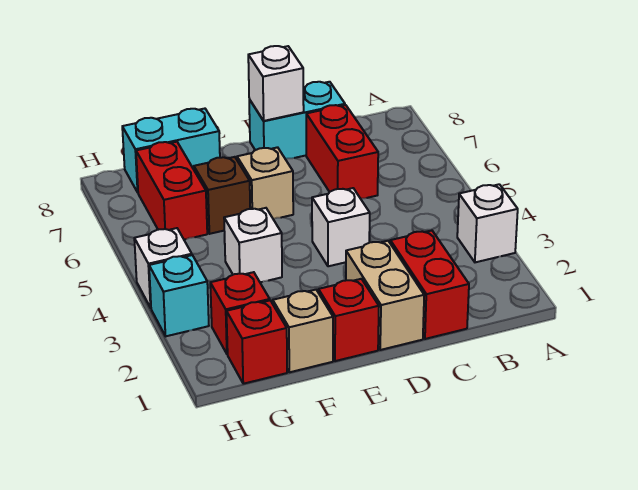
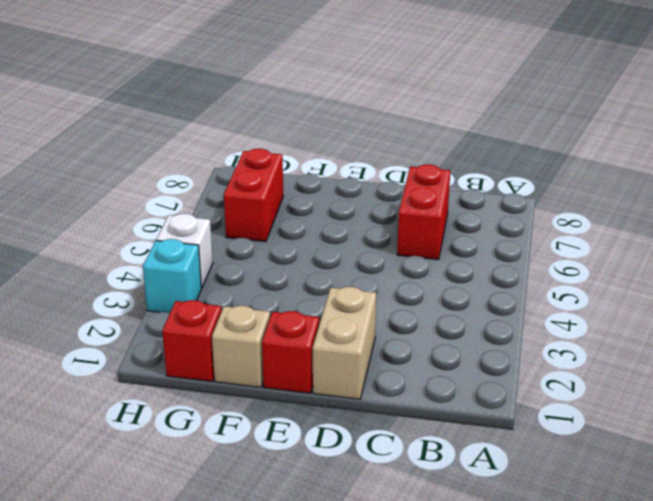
none -> white brick A3 level 1
none -> red brick C1:C2 level 1
none -> cyan brick C8:D8 level 1

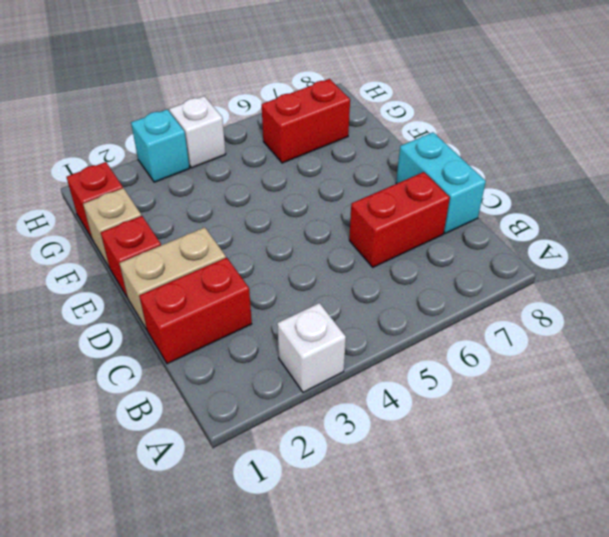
none -> white brick D4 level 1
none -> tan brick E6 level 1
none -> white brick F4 level 1

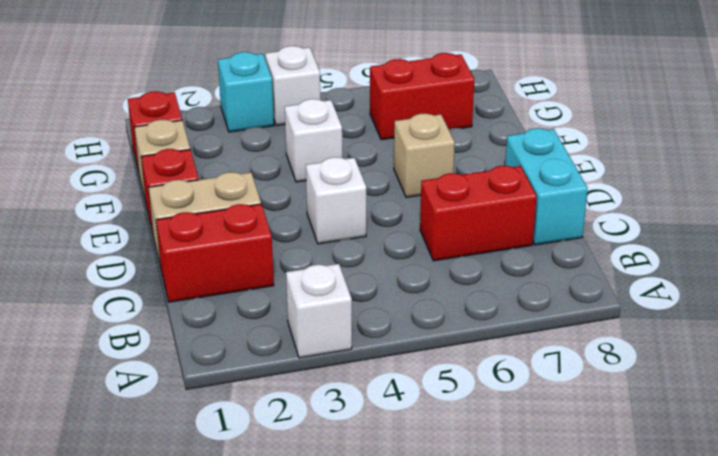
none -> brown brick F6 level 1
none -> cyan brick F8:G8 level 1
none -> red brick G2 level 1

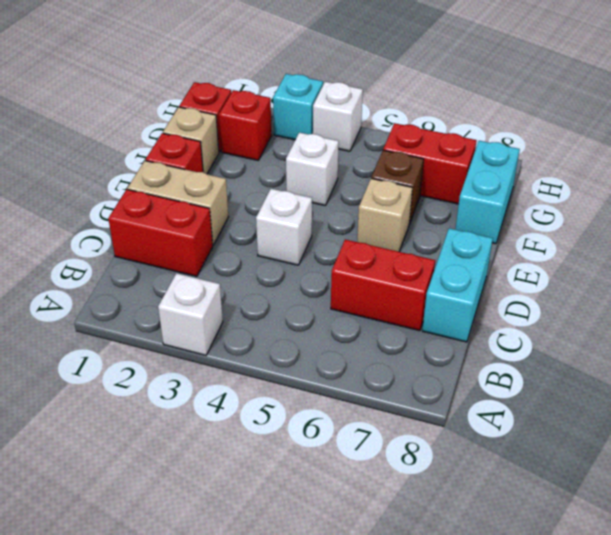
none -> white brick D8 level 2

